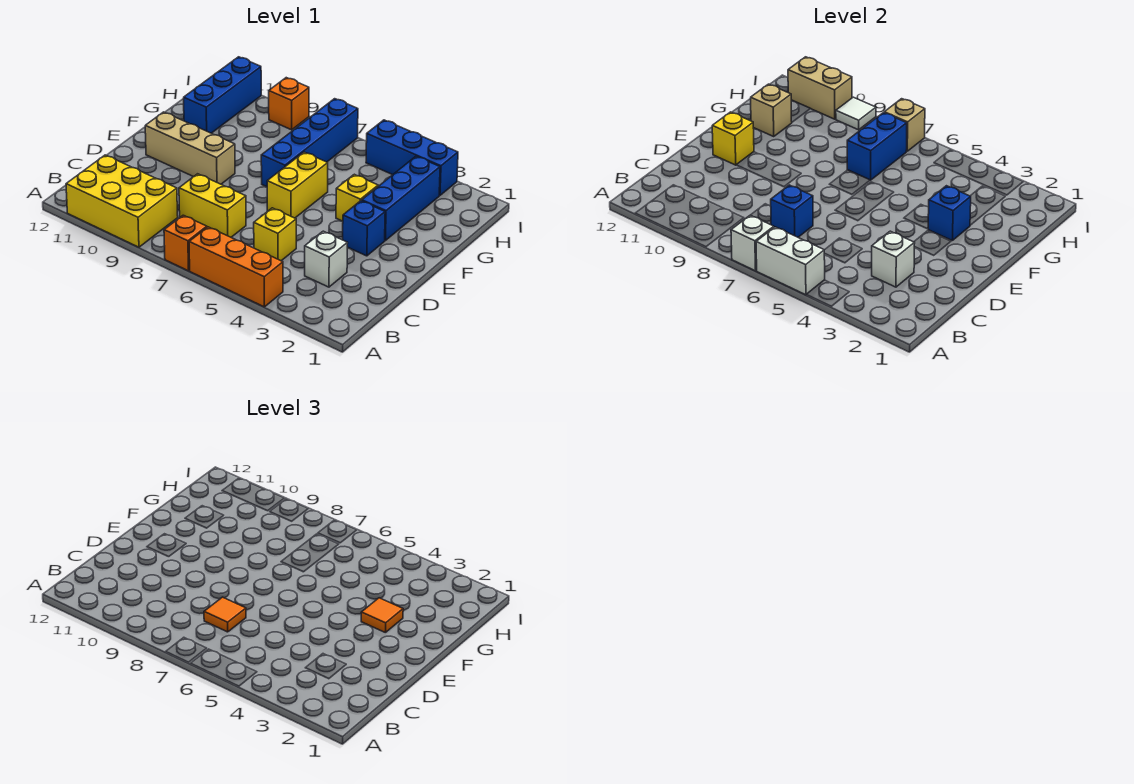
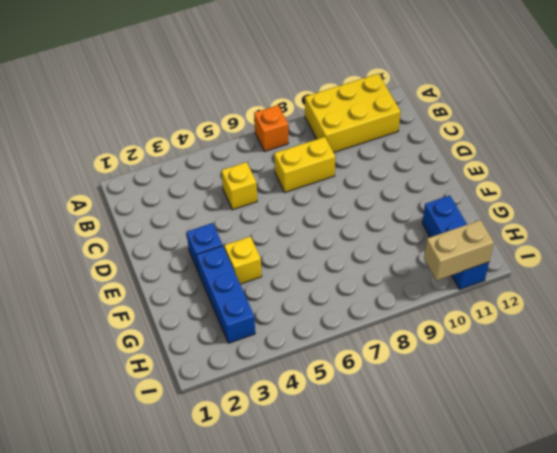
none -> orange brick A4:A6 level 1
none -> white brick C3 level 1
none -> yellow brick E6:F6 level 1

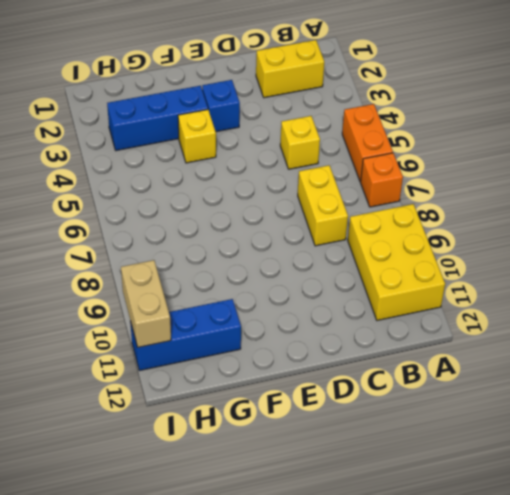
orange brick A5:A6 level 1 -> orange brick A4:A6 level 1
yellow brick B2:C2 level 1 -> yellow brick E6:F6 level 1
none -> white brick C3 level 1
none -> tan brick E9:E11 level 1
none -> blue brick F7:I7 level 1

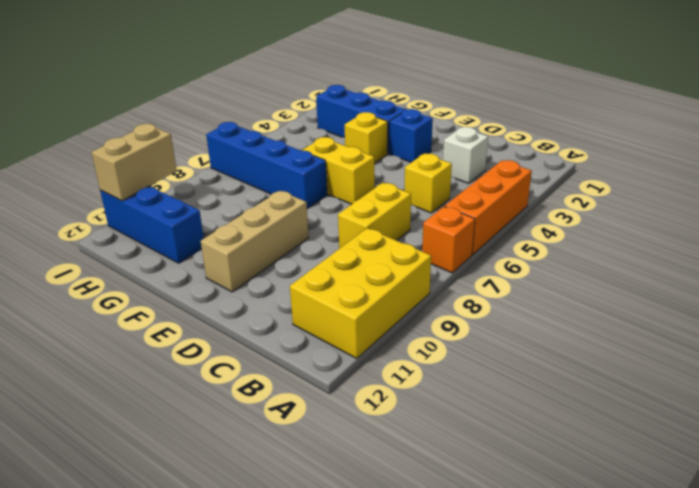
none -> blue brick I3:I5 level 1
none -> orange brick I9 level 1
none -> white brick A5:A6 level 2

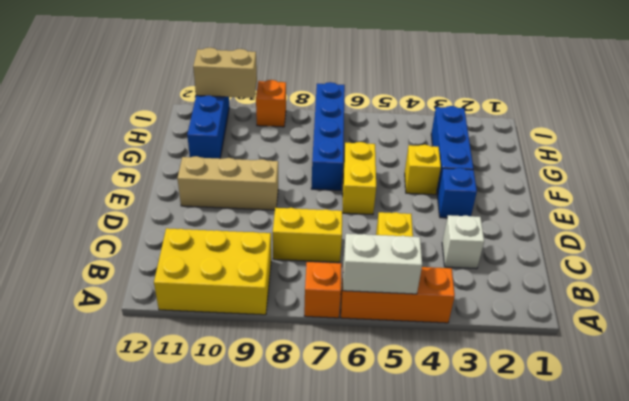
none -> blue brick I3:I5 level 1
none -> white brick A7 level 2
none -> white brick C3 level 2

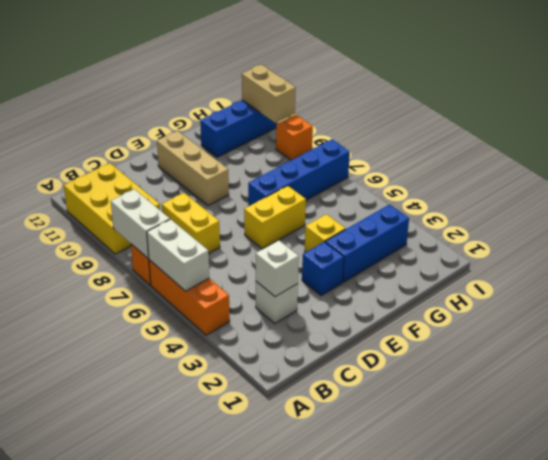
white brick A7:A8 level 2 -> white brick A7 level 2
none -> yellow brick C5 level 1
none -> blue brick I3:I5 level 1
none -> blue brick C7 level 2

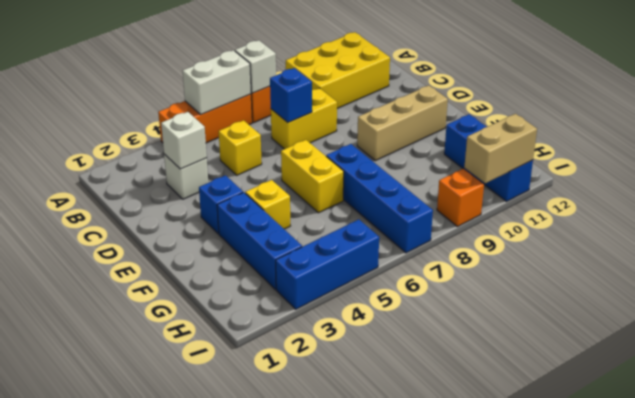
none -> yellow brick E11 level 2
none -> blue brick F3 level 2
none -> blue brick G7:H7 level 2

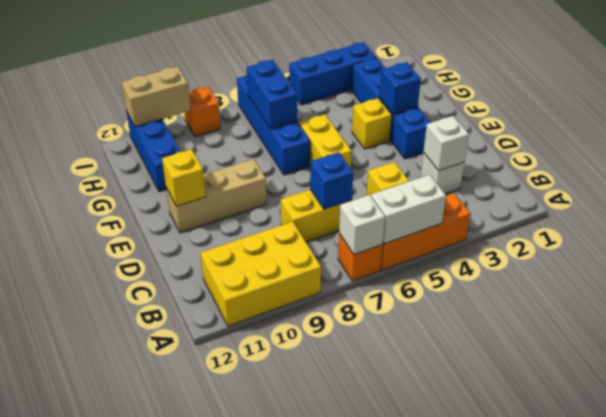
none -> tan brick G11 level 2
none -> tan brick I7 level 2
none -> white tile I9 level 2

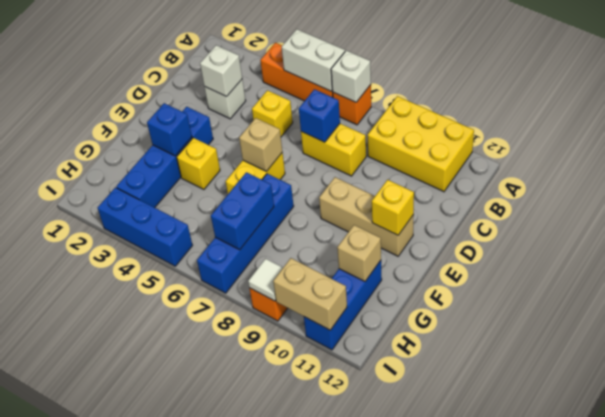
tan brick E6 level 2 -> tan brick I7 level 2
none -> orange tile C7 level 3
none -> orange tile F3 level 3

